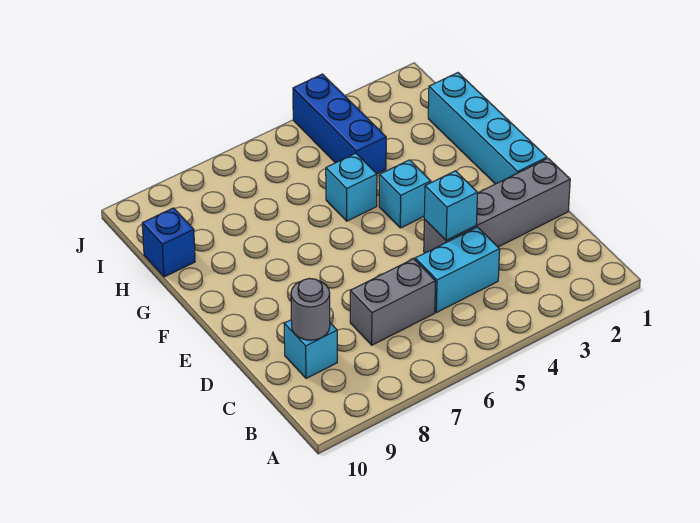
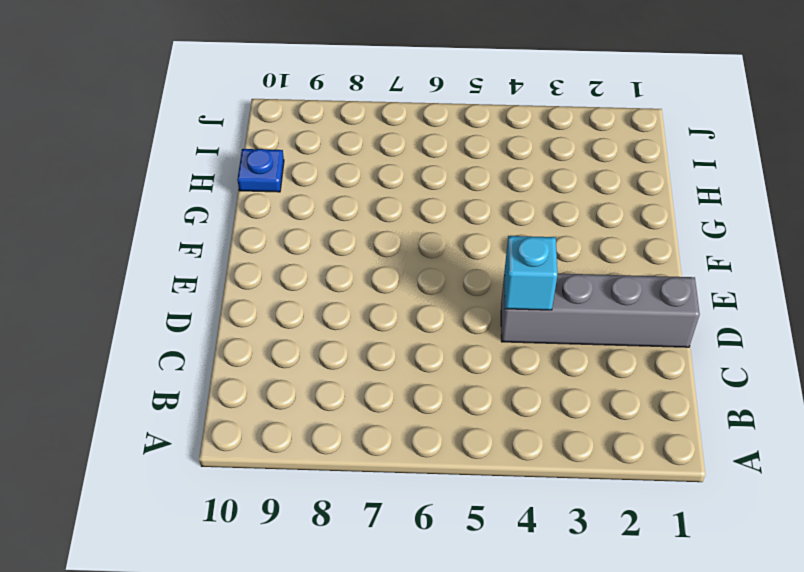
blue plate H10 level 1 -> blue brick H10 level 1
none -> cyan brick C4:C5 level 1
none -> grey brick C6:C7 level 1

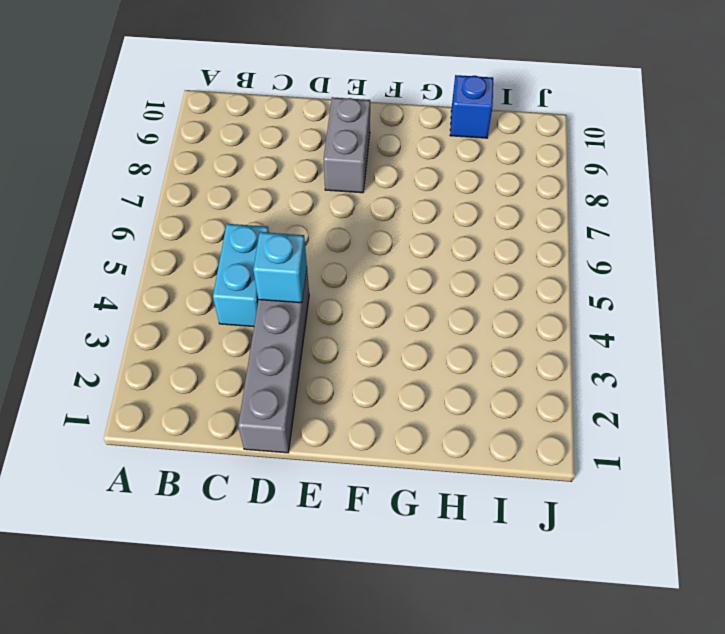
grey brick E8:E9 level 1 -> grey brick C6:C7 level 1
none -> cyan brick C9 level 1
none -> cyan brick E1:H1 level 1

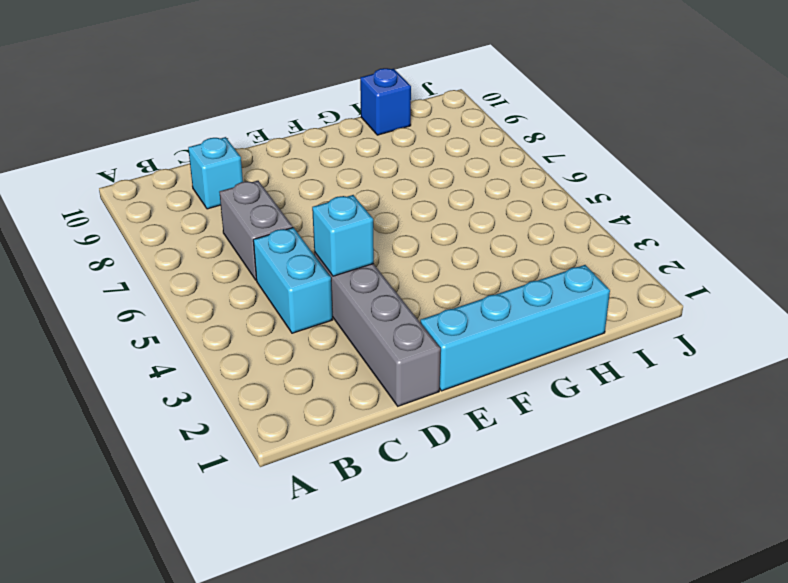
none -> cyan brick F4 level 1
none -> cyan brick G5 level 1

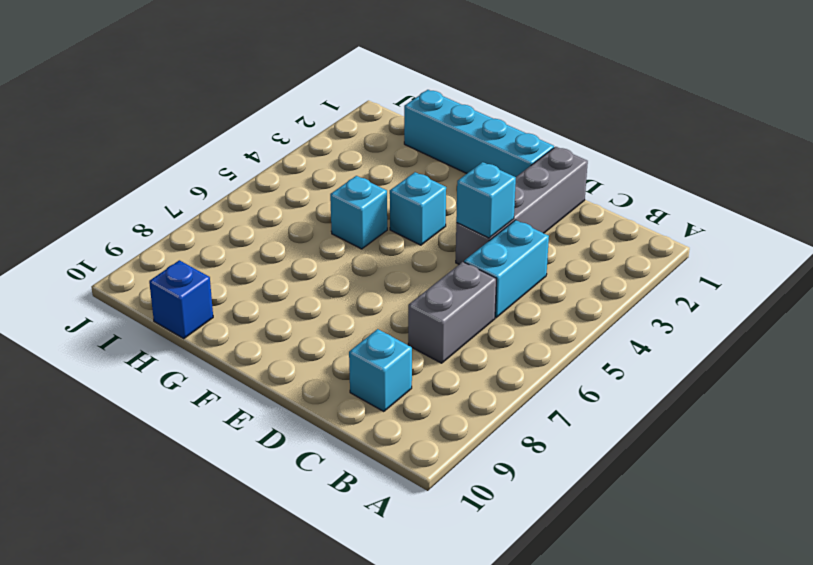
none -> blue brick H4:J4 level 1
none -> grey round brick C9 level 2

